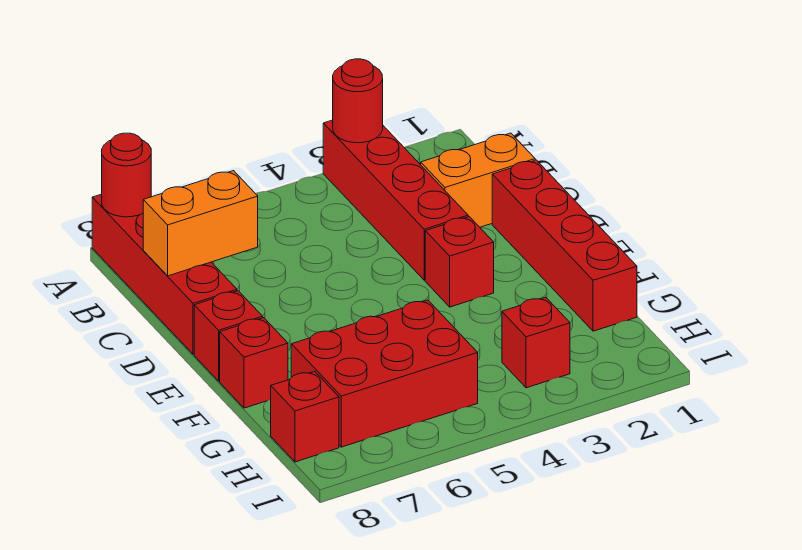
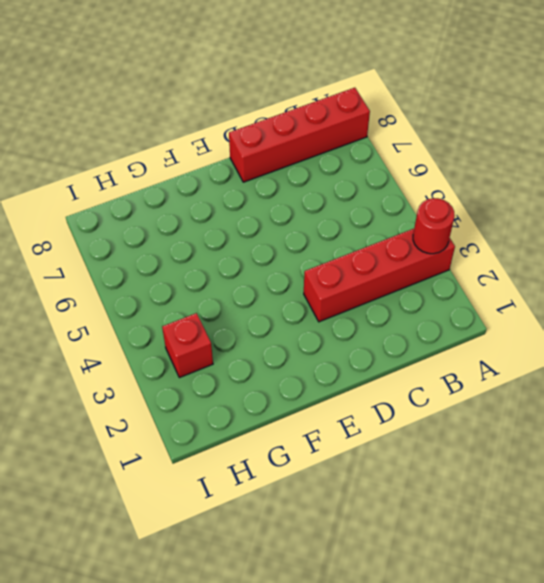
none -> orange brick C1:C2 level 1
none -> red brick D1:G1 level 1
none -> red brick E3 level 1

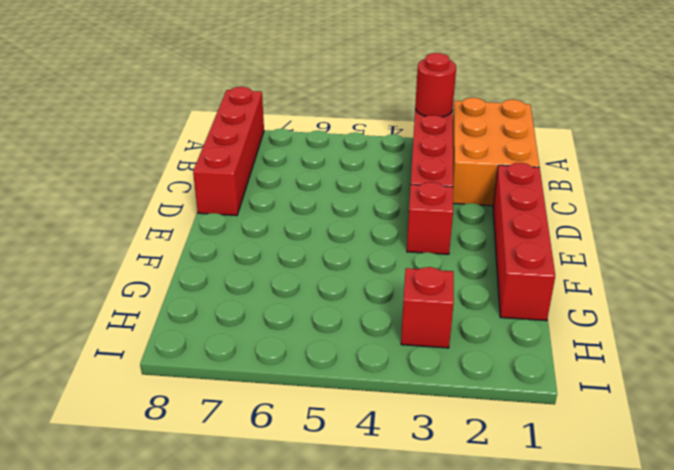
orange brick A1:C2 level 1 -> orange brick C1:C2 level 1
none -> red brick E8 level 1
none -> red brick F8 level 1
none -> red brick G5:H7 level 1

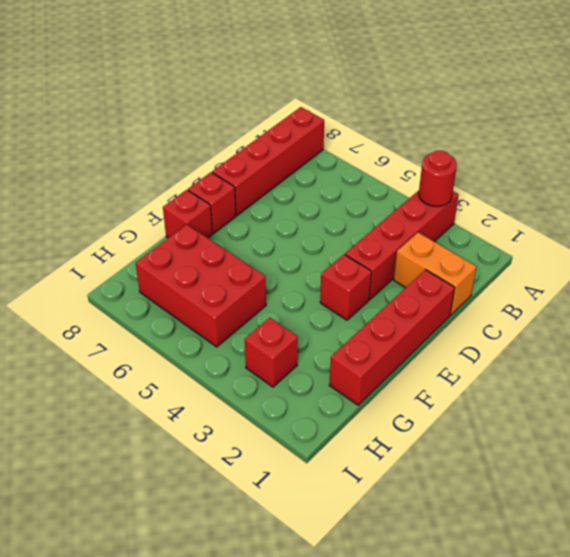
none -> red brick H8 level 1
none -> red round brick A8 level 2
none -> orange brick C7:C8 level 2

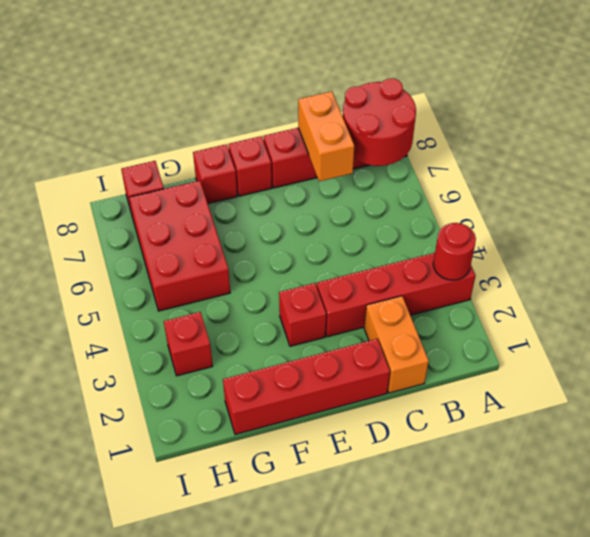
red round brick A7:B8 level 2 -> red round brick A8 level 2

